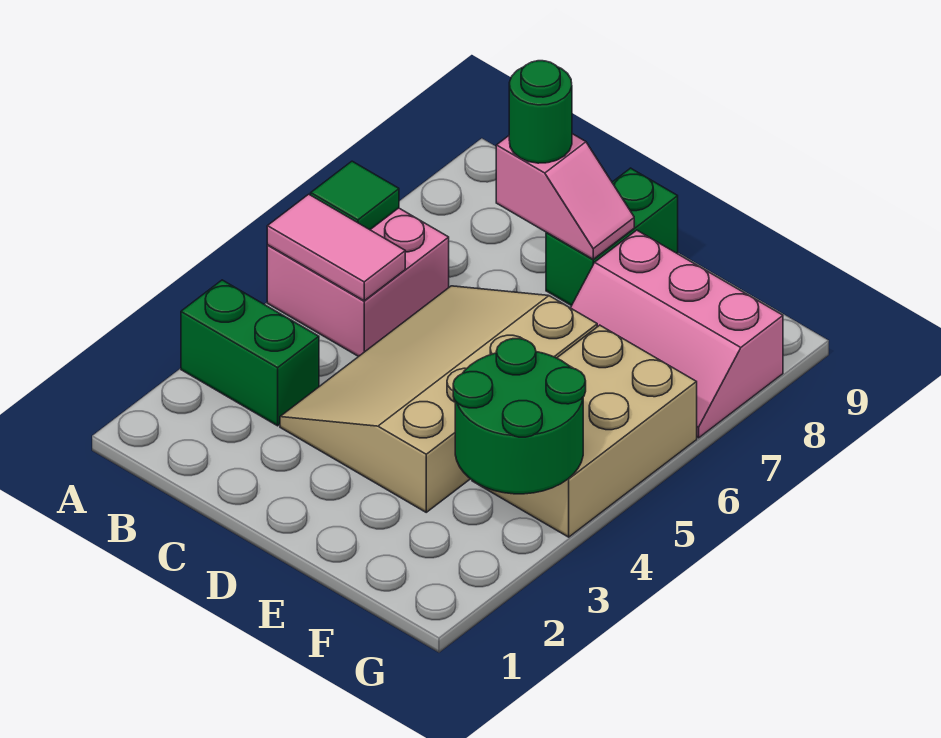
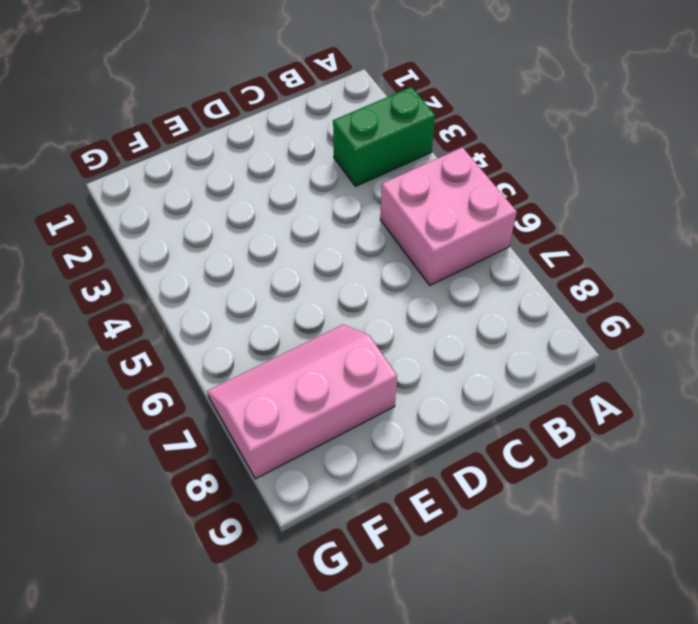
none -> tan slope C3:E6 level 1 top E
none -> green brick D8:D9 level 1

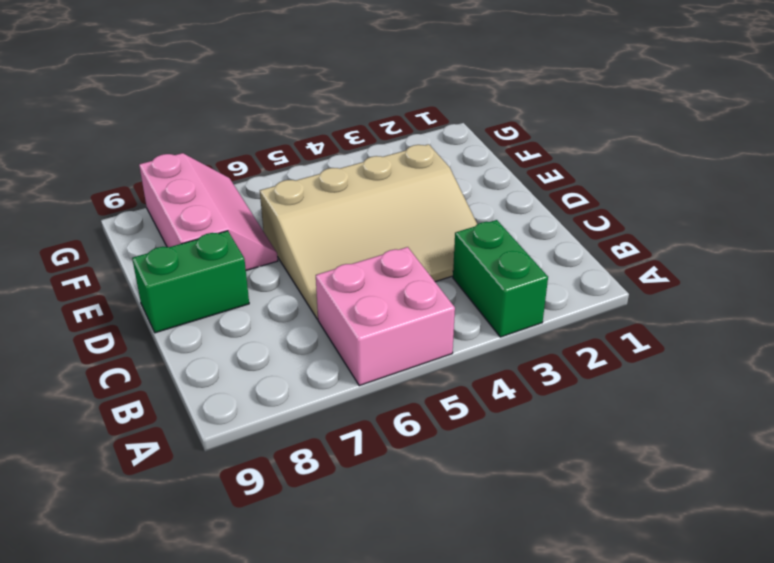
none -> tan brick F4:G6 level 1
none -> pink tile A5:B5 level 2

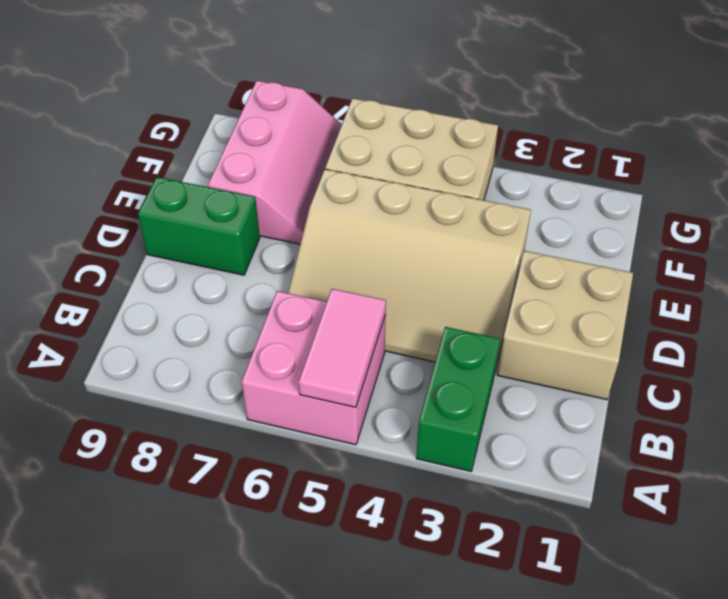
tan brick C1:D2 level 1 -> none
none -> green tile A6 level 2
none -> pink slope C8:D8 level 2 top C

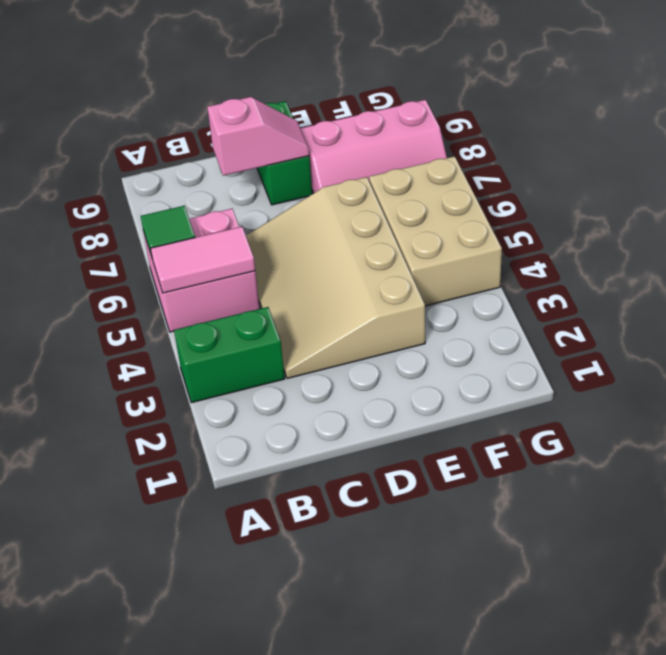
none -> green round brick F3:G4 level 2
none -> green round brick C8 level 3

